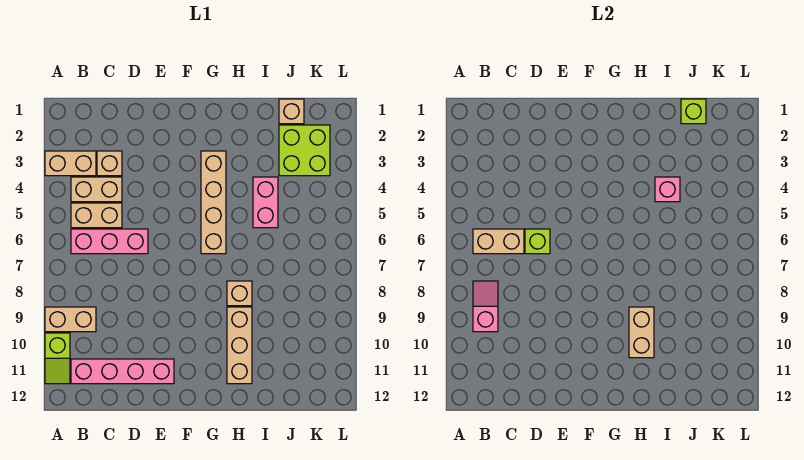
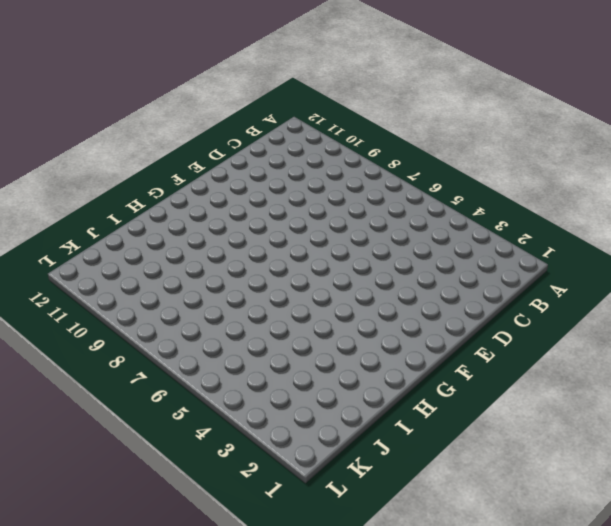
none -> tan brick A3:B3 level 1
none -> tan brick A9:B9 level 1
none -> lime slope A10:A11 level 1 top 10

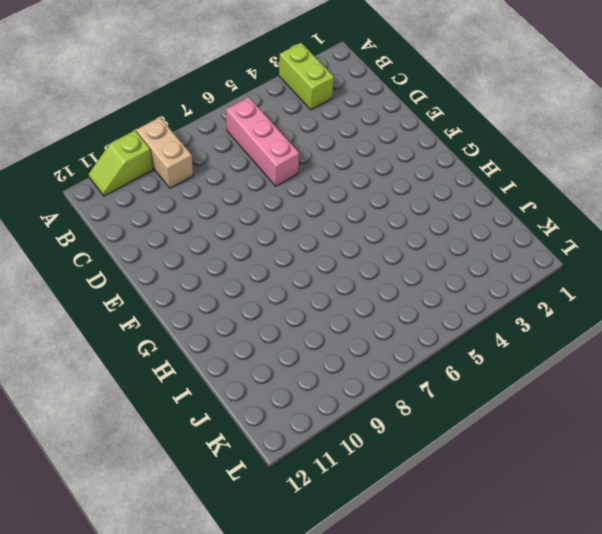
lime brick A3:B3 level 1 -> tan brick A3:B3 level 1
none -> tan brick B4:C4 level 1
none -> tan brick B5:C5 level 1
none -> pink brick B11:E11 level 1

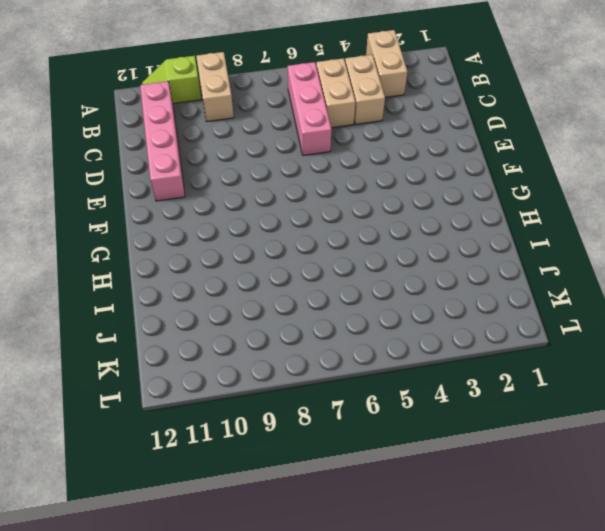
none -> tan brick C3 level 1
none -> tan brick G3:G6 level 1
none -> tan brick H8 level 1

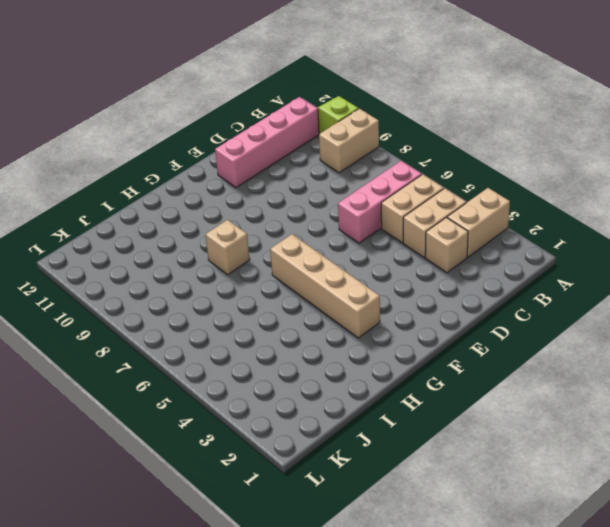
none -> tan brick H9:H11 level 1
none -> pink brick I4:I5 level 1
none -> tan brick J1 level 1

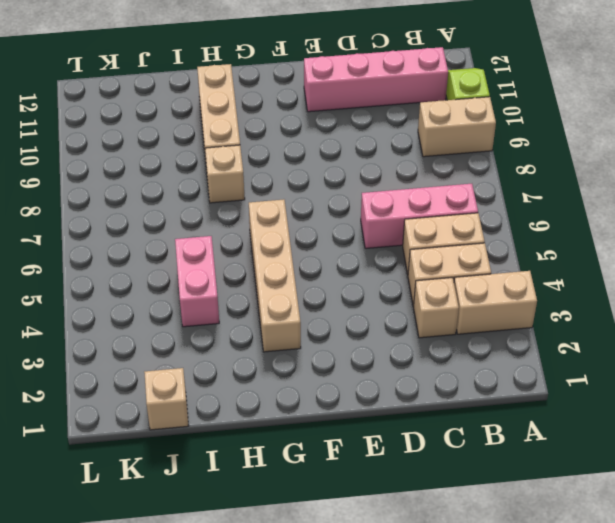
none -> lime brick J2:K3 level 1
none -> tan brick B6:C6 level 2
none -> pink slope B8:B9 level 2 top 9

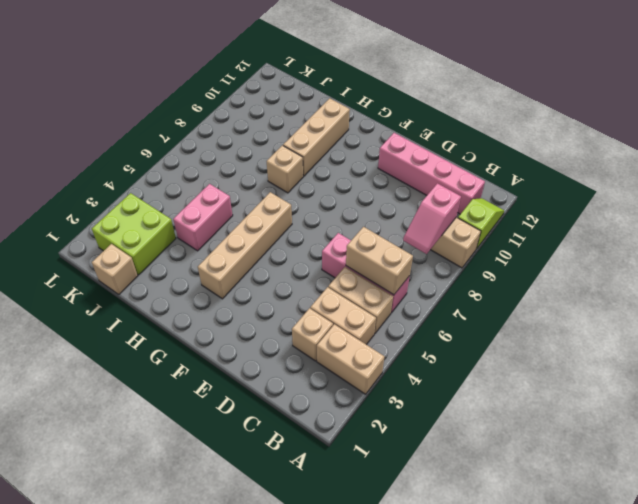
none -> lime brick D6 level 2
none -> tan brick H9:H10 level 2
none -> pink brick I4 level 2

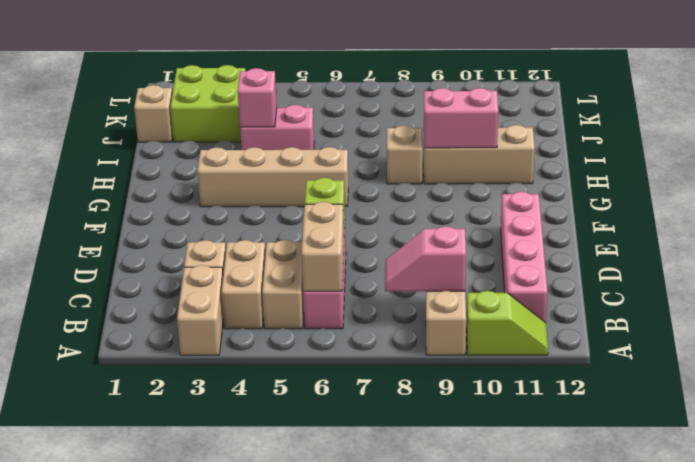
pink brick H9:H10 level 2 -> tan brick H9:H10 level 2
none -> lime brick J1 level 2

